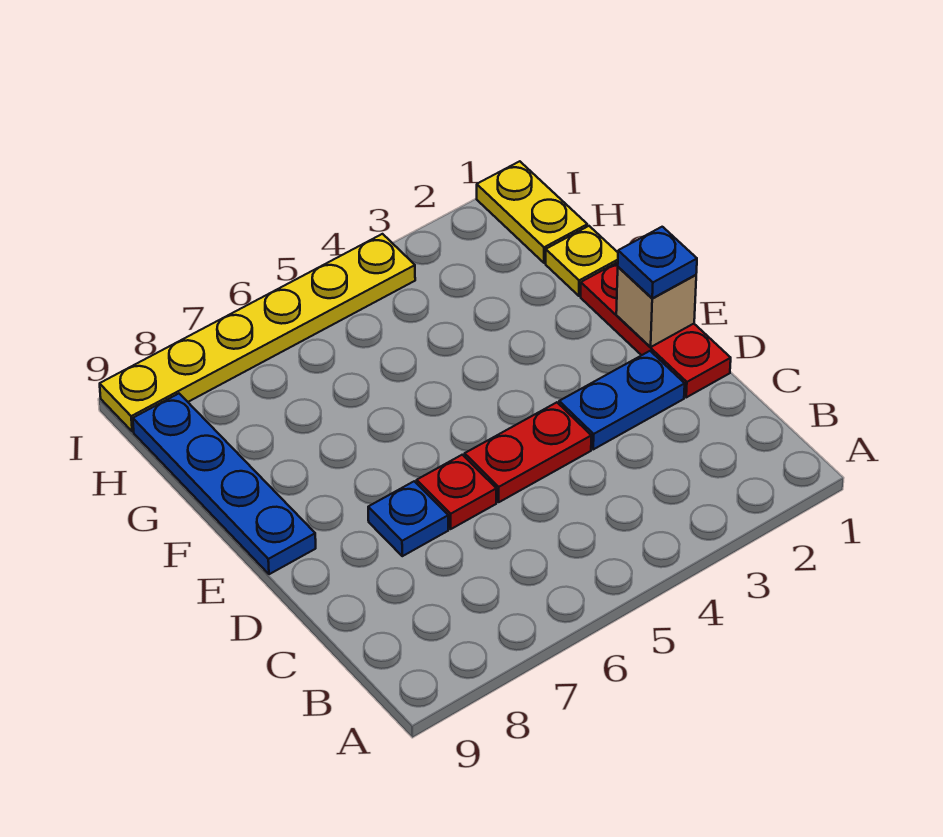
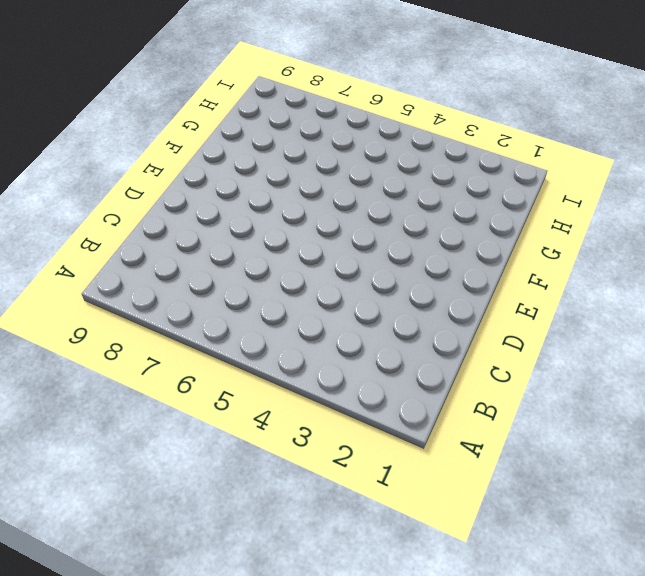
none -> red plate D1:F1 level 1
none -> blue plate D2:D3 level 1

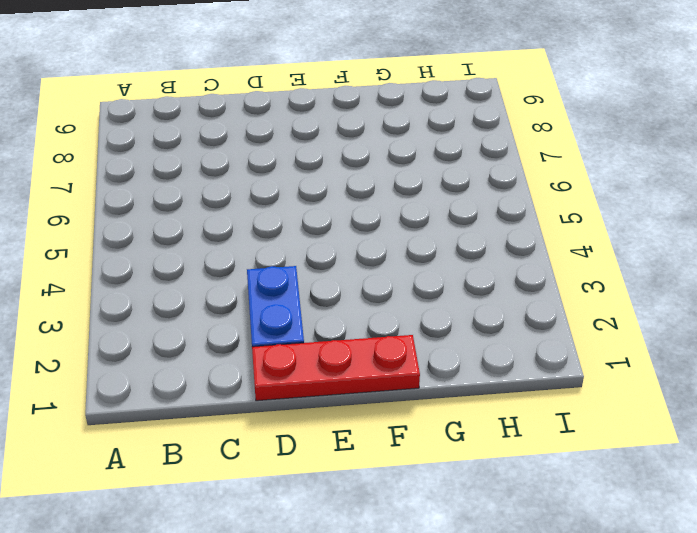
none -> red plate D4:D5 level 1
none -> red plate D6 level 1

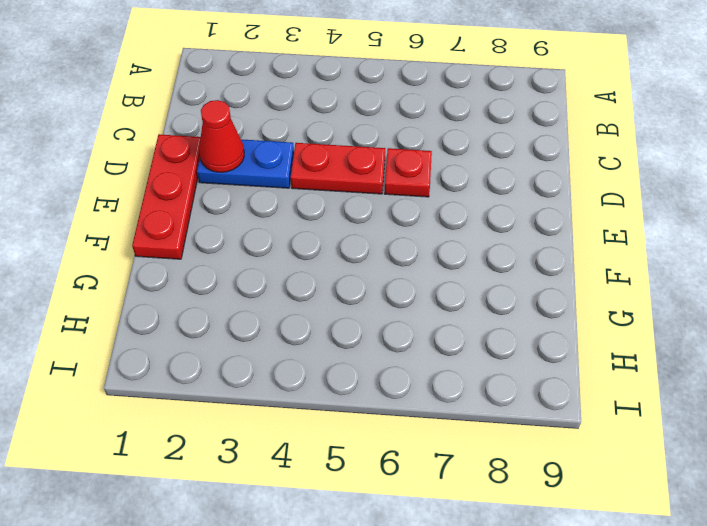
red cone D2 level 2 -> none
none -> blue plate D7 level 1
none -> blue plate E9:H9 level 1

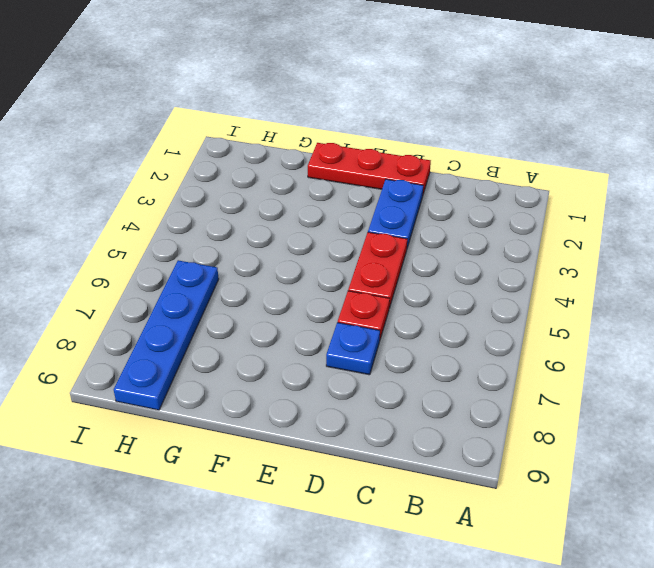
blue plate H6:H9 level 1 -> blue plate E9:H9 level 1
none -> yellow plate G1 level 1
none -> yellow plate H1:I1 level 1

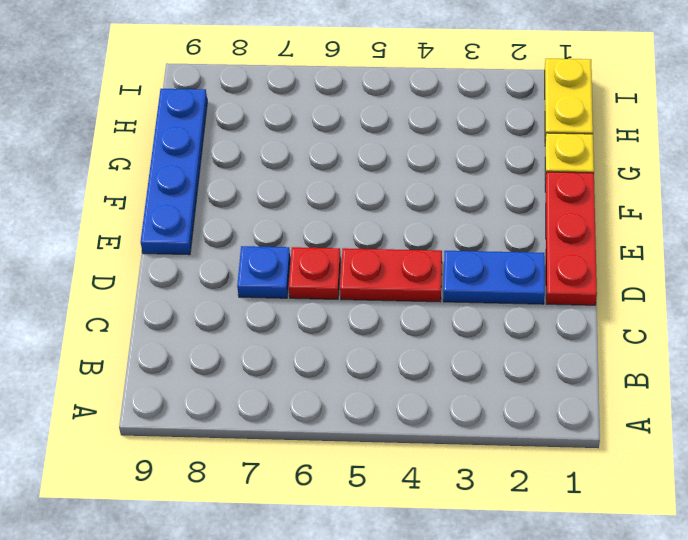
none -> yellow plate I4:I9 level 1
none -> tan brick E1 level 2

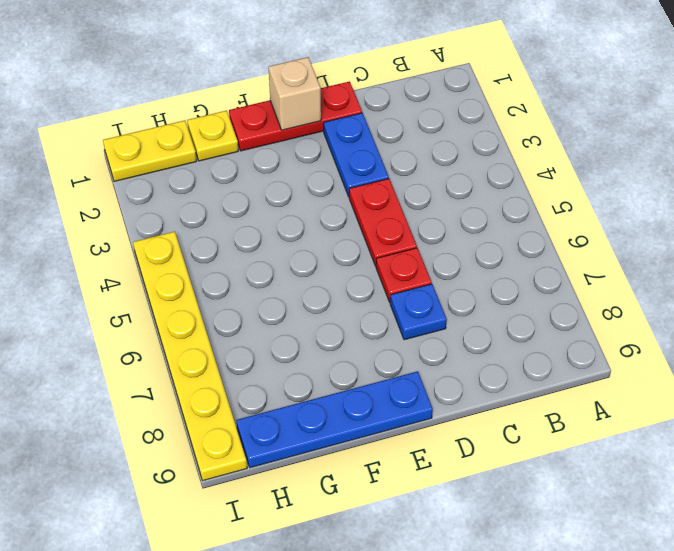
none -> blue plate E1 level 3

